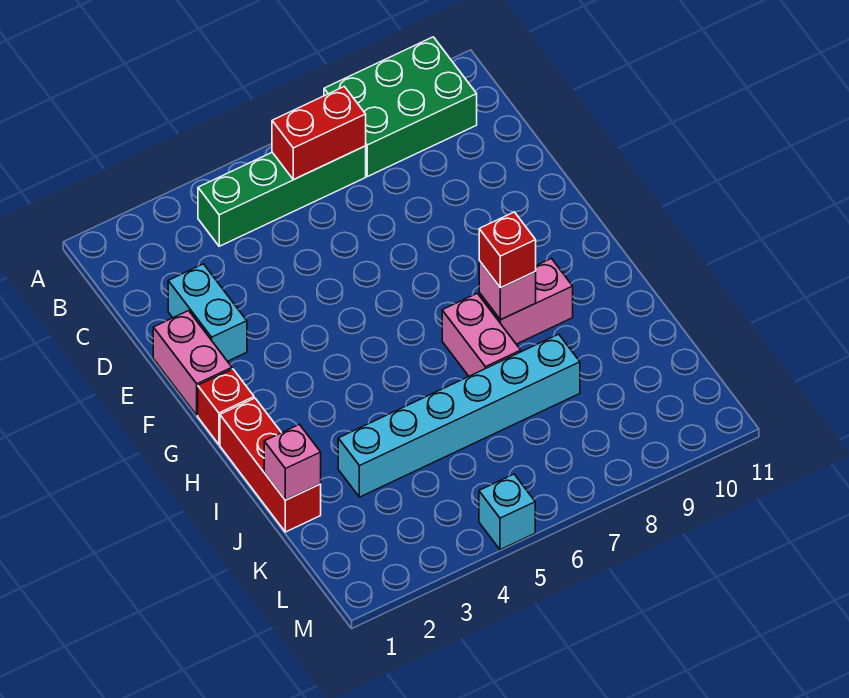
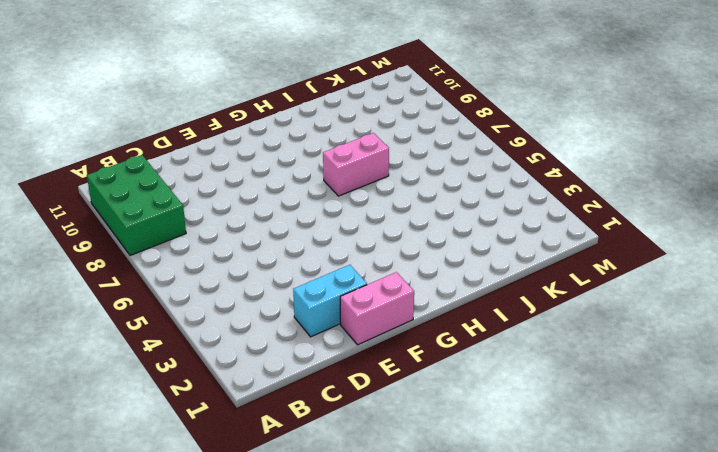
none -> green brick B4:B7 level 1
none -> red brick G1 level 1
none -> red brick H1:J1 level 1

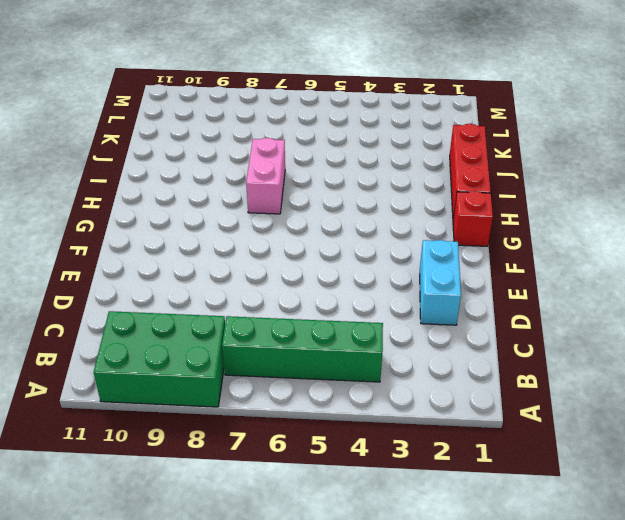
none -> pink brick E1:F1 level 1
none -> pink brick H8:H9 level 1
none -> cyan brick J3:J8 level 1

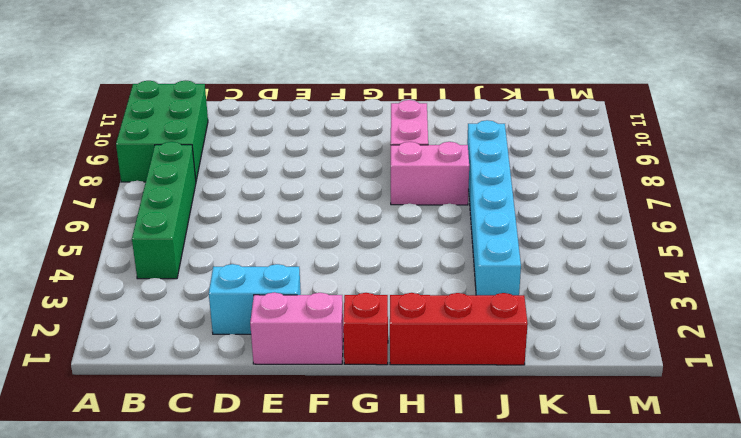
none -> cyan brick M5 level 1
none -> red brick B6:B7 level 2
none -> pink brick H8 level 2

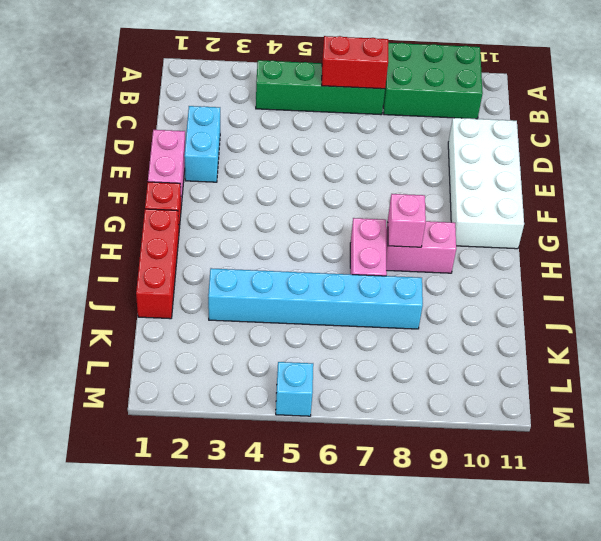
white brick D10:G11 level 1 -> none
none -> pink brick J1 level 2
none -> red brick H8 level 3

